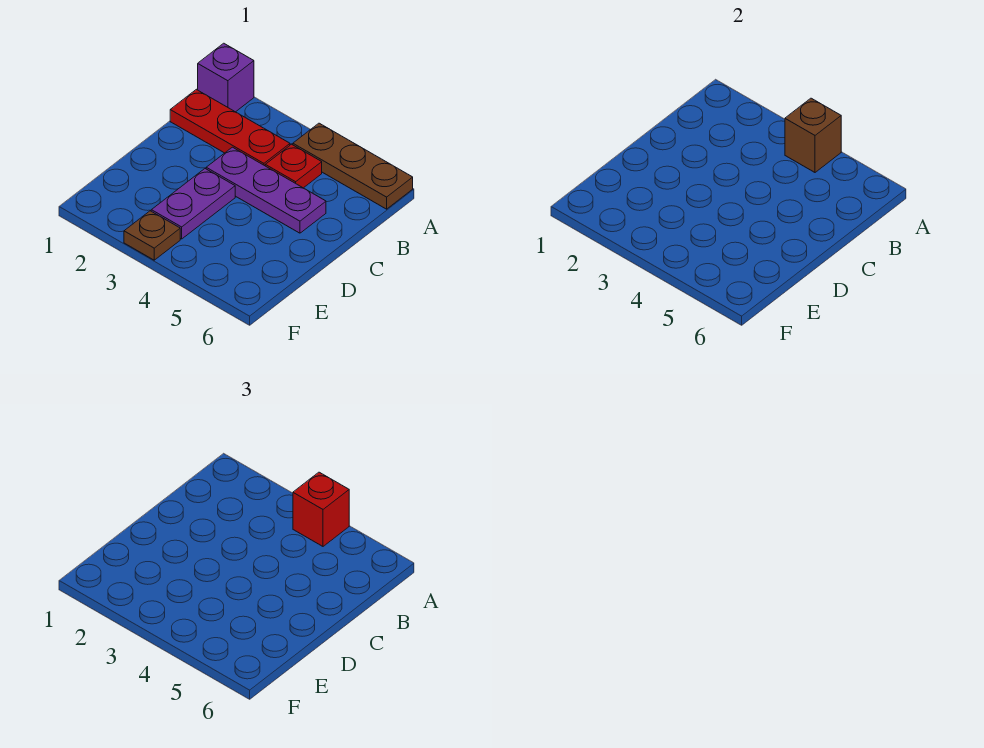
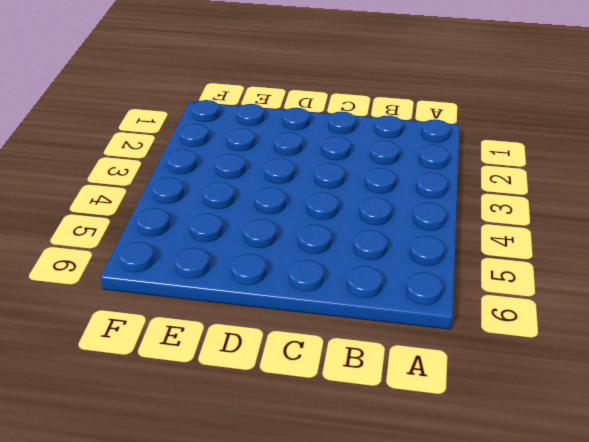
none -> purple brick A1 level 1
none -> brown plate A4:A6 level 1

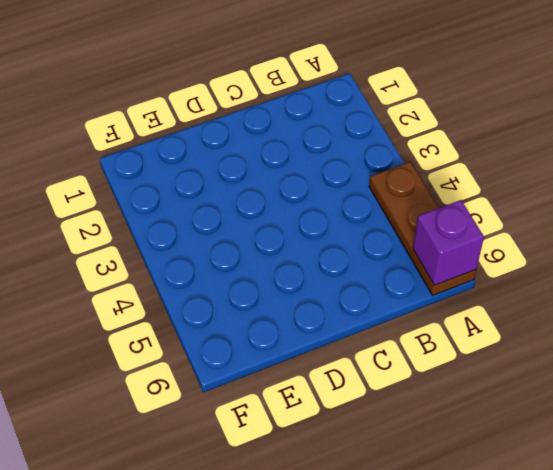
purple brick A6 level 2 -> purple brick A1 level 1
none -> red plate B1:B3 level 1
none -> red plate B4 level 1

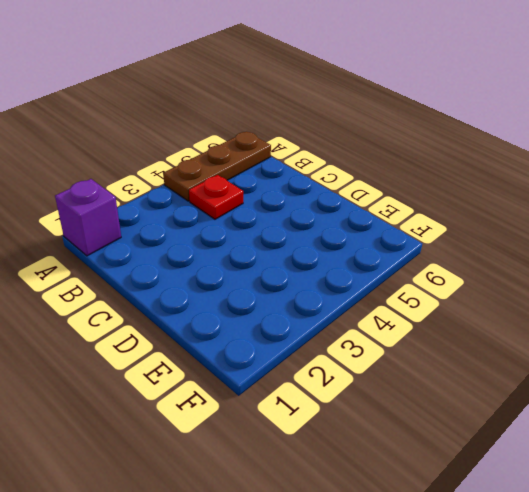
none -> red plate B1:B3 level 1
none -> purple plate C3:C5 level 1

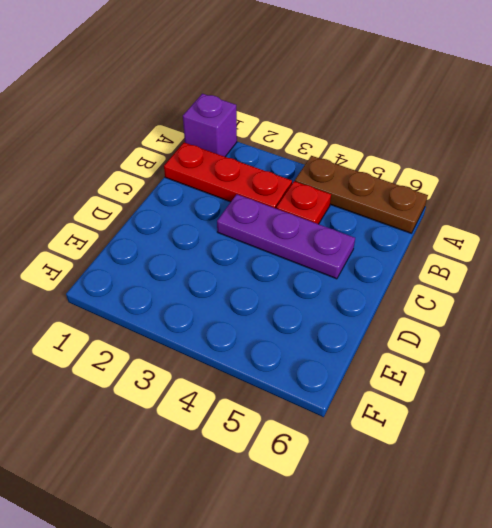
none -> purple plate D3:E3 level 1
none -> brown plate F3 level 1

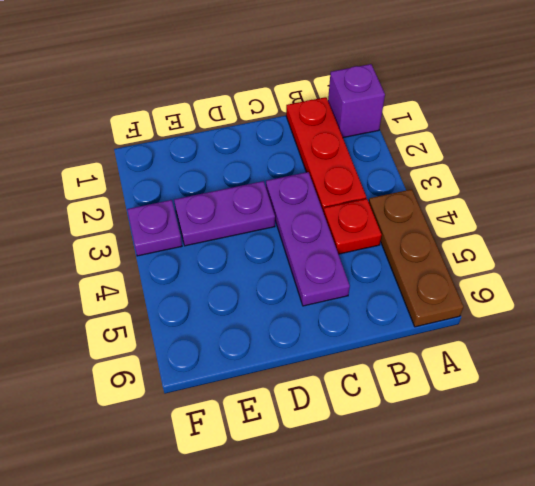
purple plate F3 level 1 -> brown plate F3 level 1
none -> brown brick A4 level 2
none -> red brick A4 level 3

